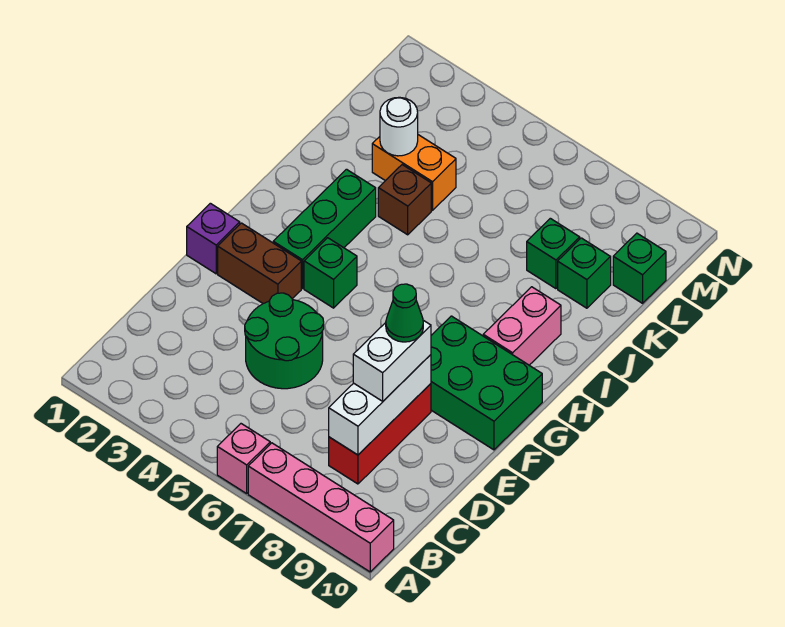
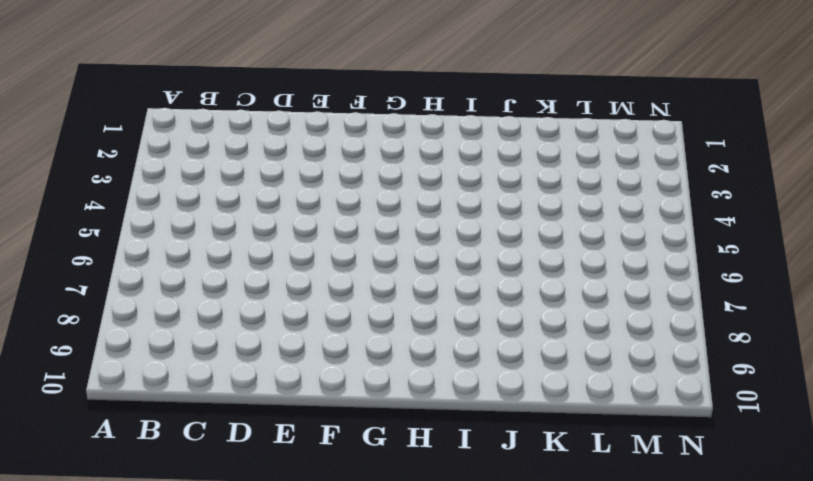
none -> pink brick A6 level 1
none -> pink brick A7:A10 level 1
none -> red brick C8:E8 level 1

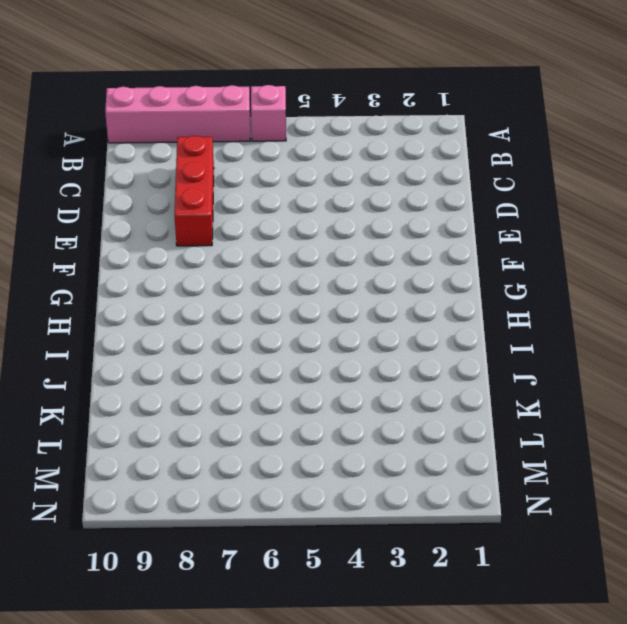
none -> green round brick D4:E5 level 1
none -> purple brick F1 level 1
none -> brown brick F2:F3 level 1

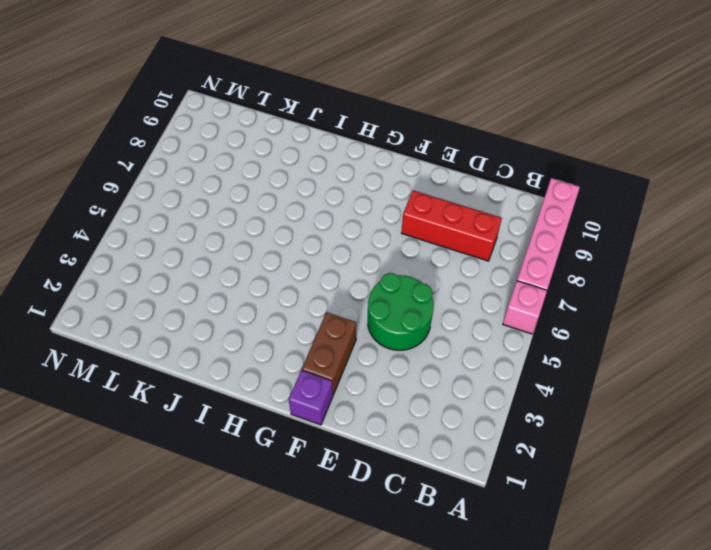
none -> green brick F8:G10 level 1
none -> green brick G3:I3 level 1
none -> green brick G4 level 1

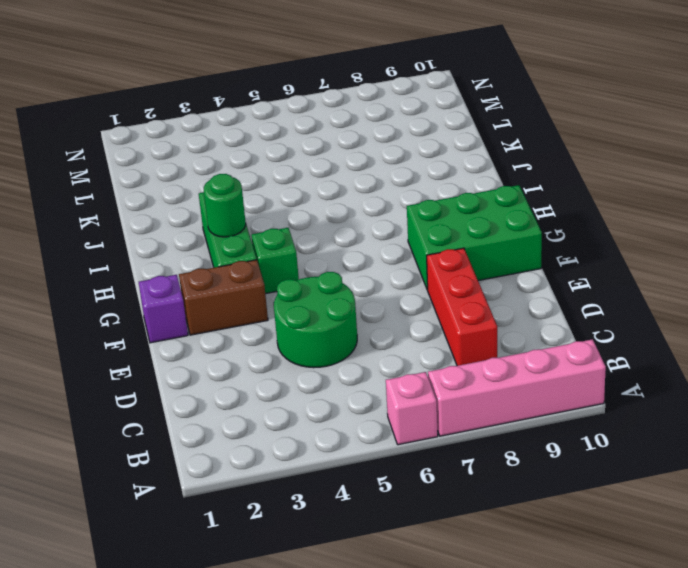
green round brick H3 level 2 -> none
none -> pink brick H9:I9 level 1
none -> brown brick J4 level 1
none -> orange brick K3:K4 level 1

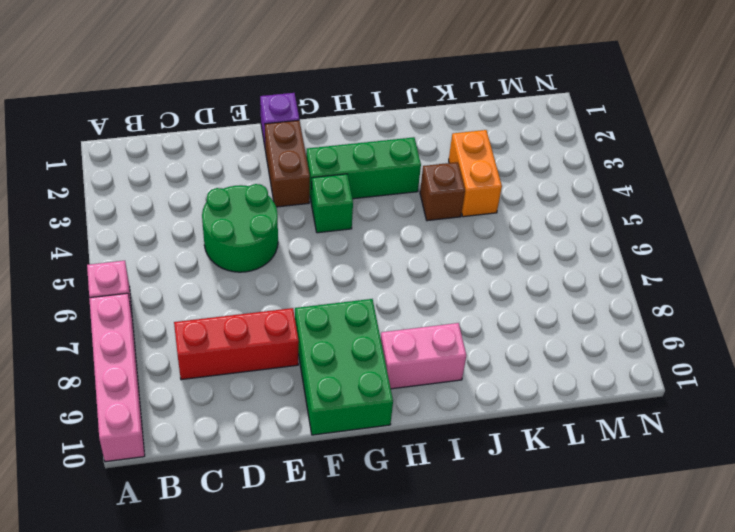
none -> green brick K8 level 1
none -> green brick K9 level 1
none -> green brick L10 level 1

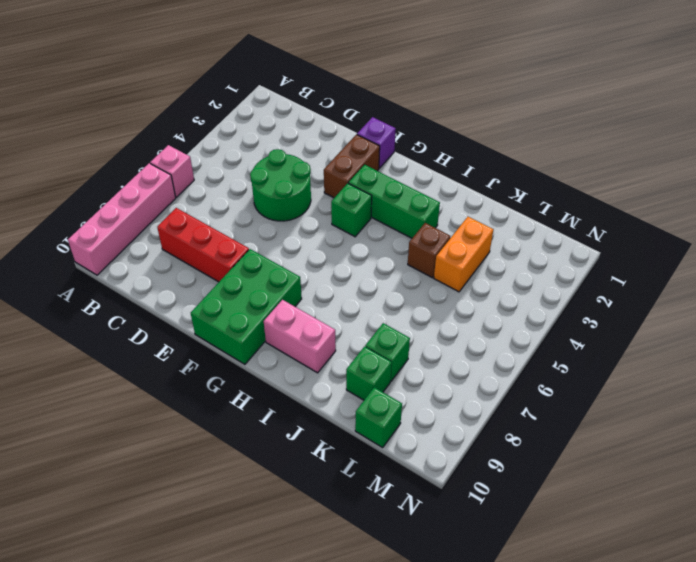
none -> white brick C8:E8 level 2
none -> white round brick K3 level 2
none -> white brick D8:E8 level 3

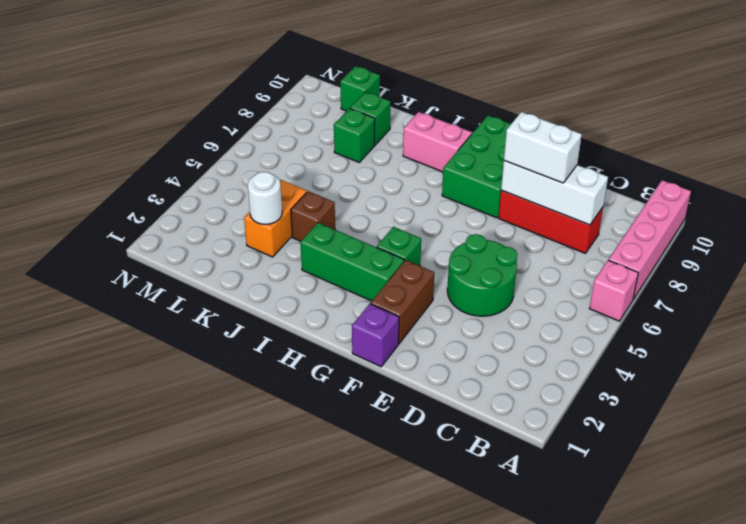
none -> green cone E8 level 4

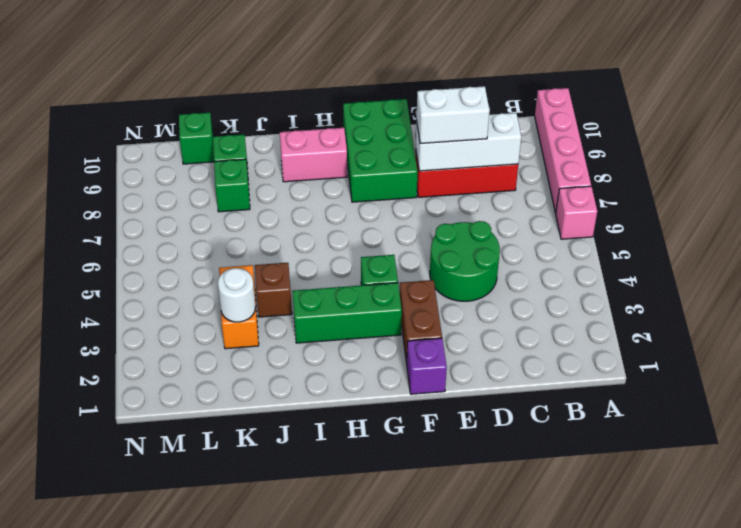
none -> green cone E8 level 4

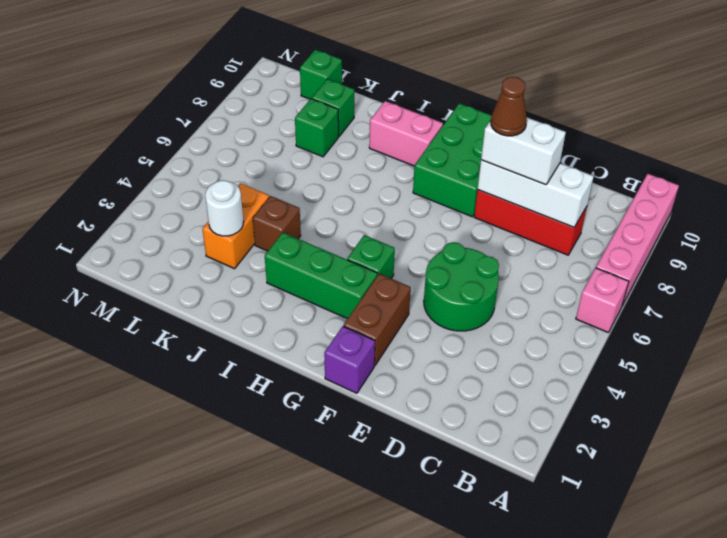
brown cone E8 level 4 -> green cone E8 level 4

